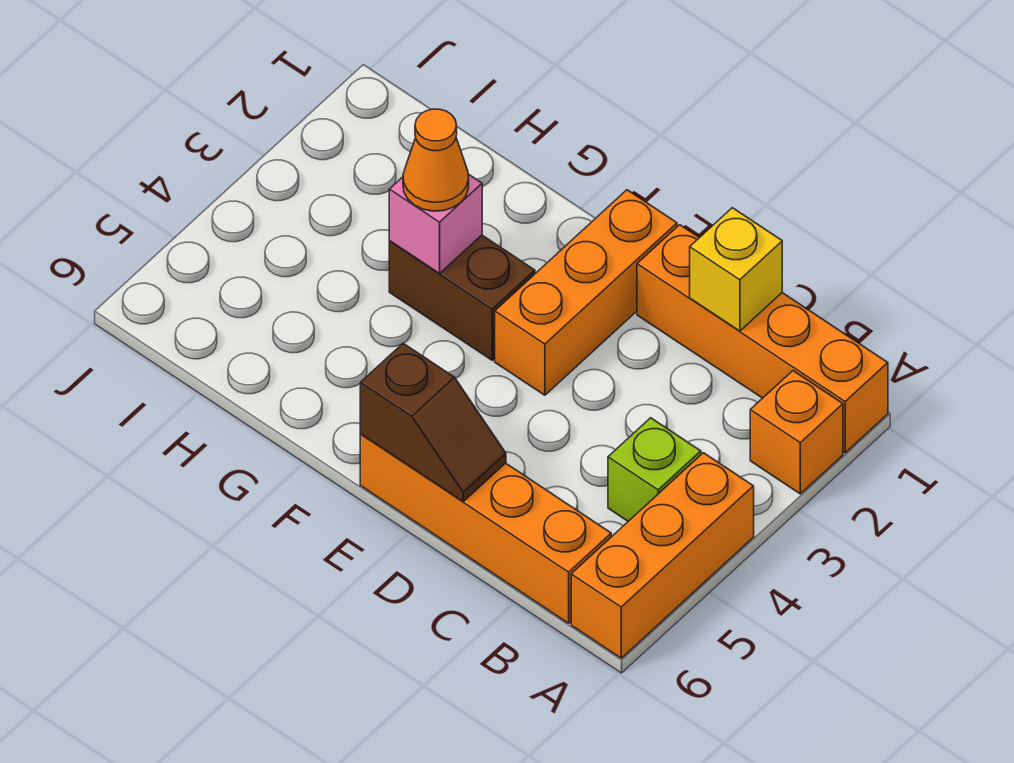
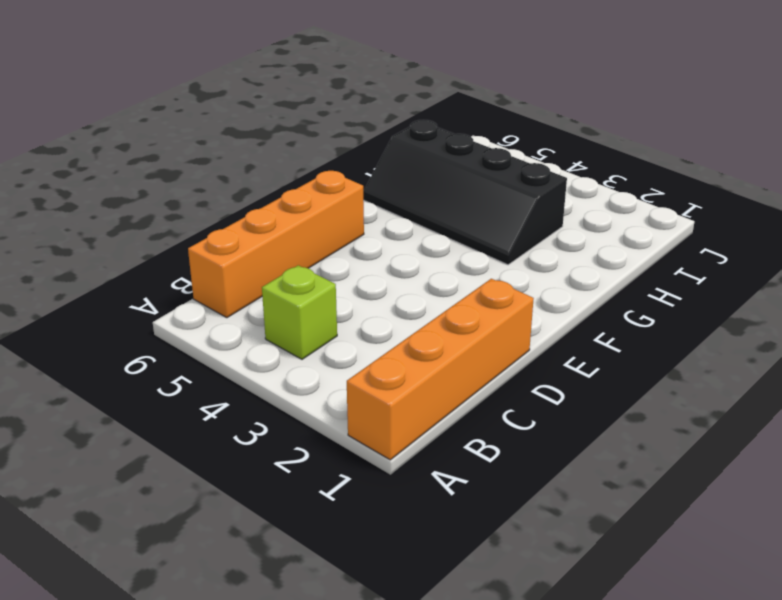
black slope G3:H6 level 1 top H -> brown brick F3:G3 level 1
none -> orange brick A2 level 1
none -> orange brick A4:A6 level 1

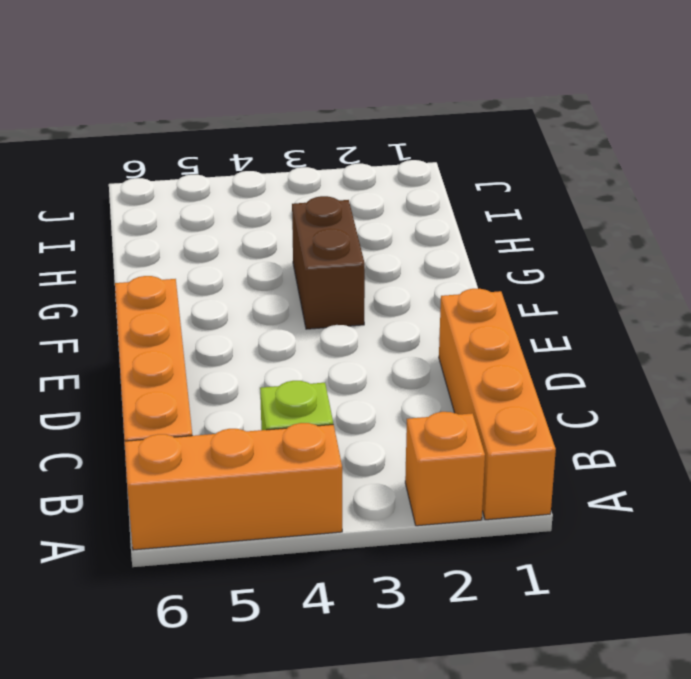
none -> orange brick E1:E3 level 1
none -> yellow brick C1 level 2

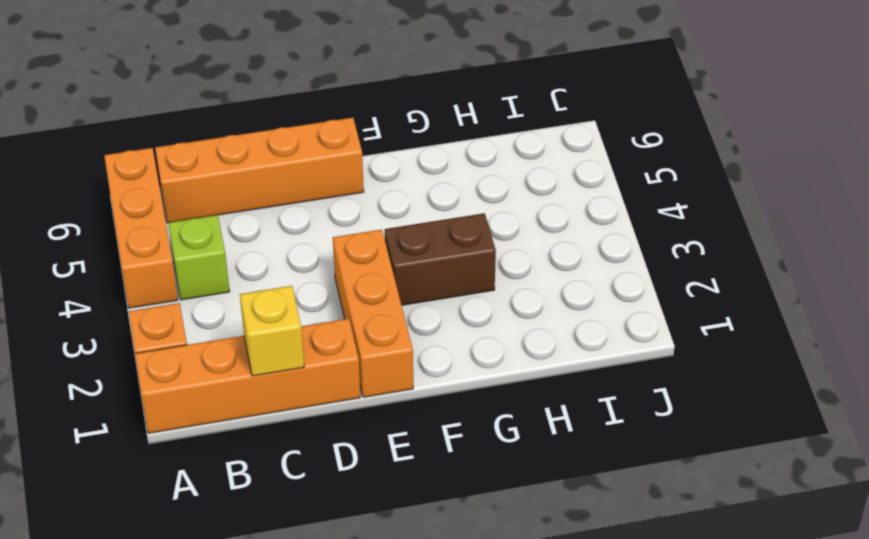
none -> brown slope D6:E6 level 2 top E
none -> pink brick G3 level 2

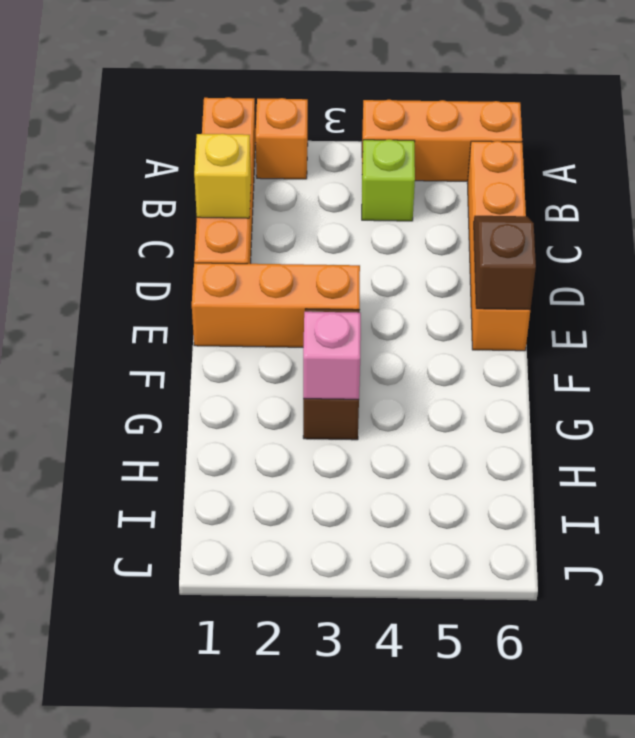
none -> orange cone G3 level 3

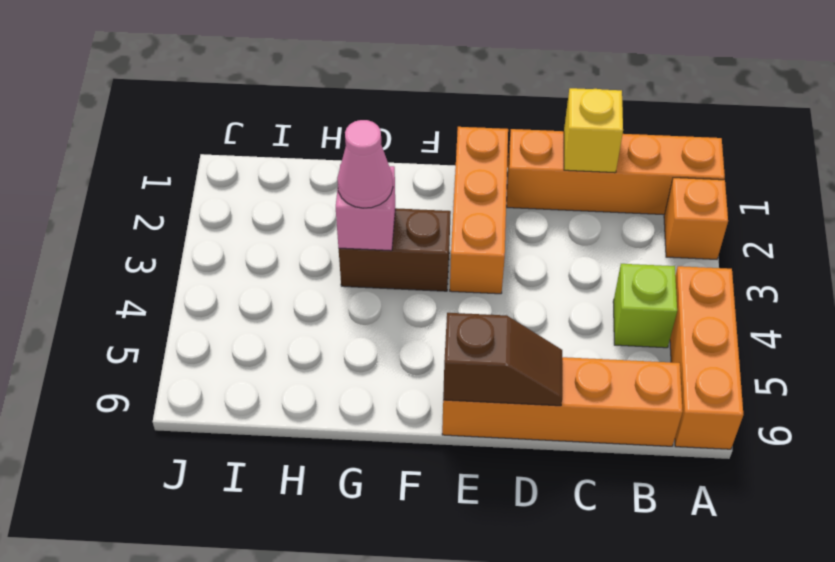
pink cone G3 level 3 -> orange cone G3 level 3

